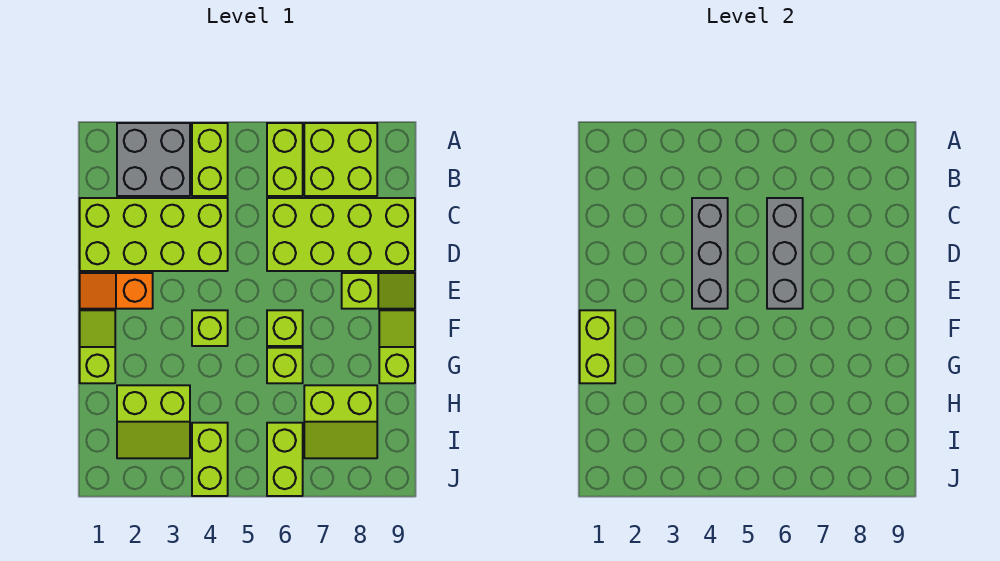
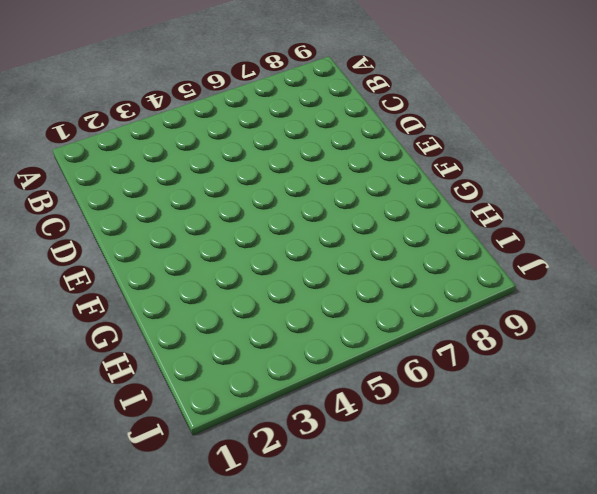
none -> grey brick A2:B3 level 1
none -> lime brick A4:B4 level 1
none -> lime brick A6:B6 level 1

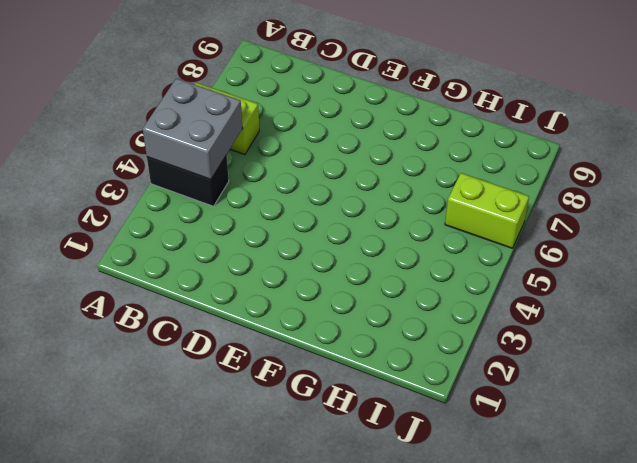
black brick A4:B4 level 1 -> lime brick A4:B4 level 1
grey brick A4:B5 level 2 -> grey brick A2:B3 level 1
none -> lime brick A7:B8 level 1
none -> lime brick C1:D4 level 1
none -> lime brick C6:D9 level 1

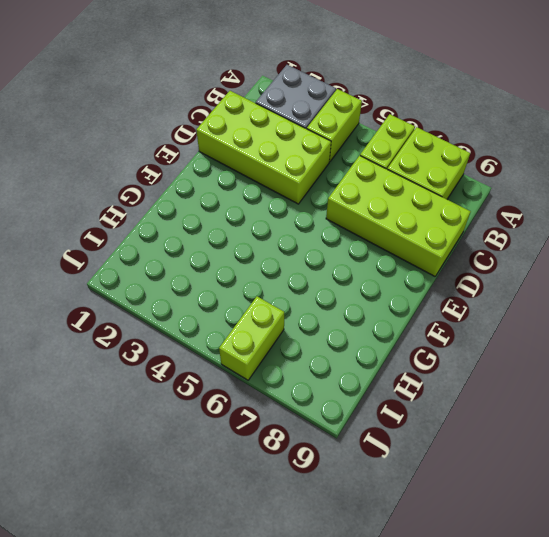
none -> orange slope E1:E2 level 1 top 2
none -> lime slope E8:E9 level 1 top 8
none -> lime slope F1:G1 level 1 top G

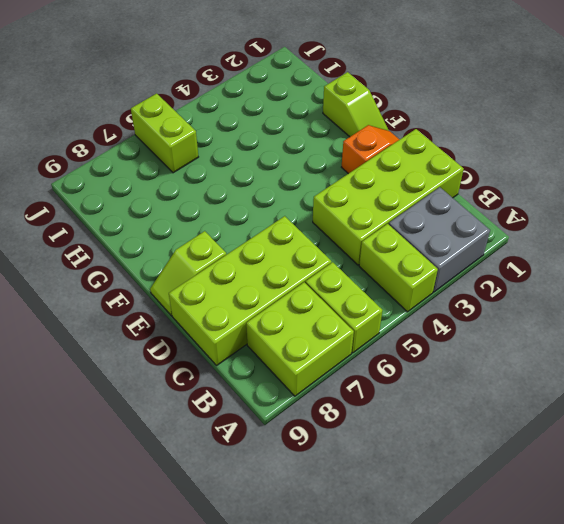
none -> lime brick F4 level 1
none -> lime brick F6 level 1
none -> lime slope F9:G9 level 1 top G

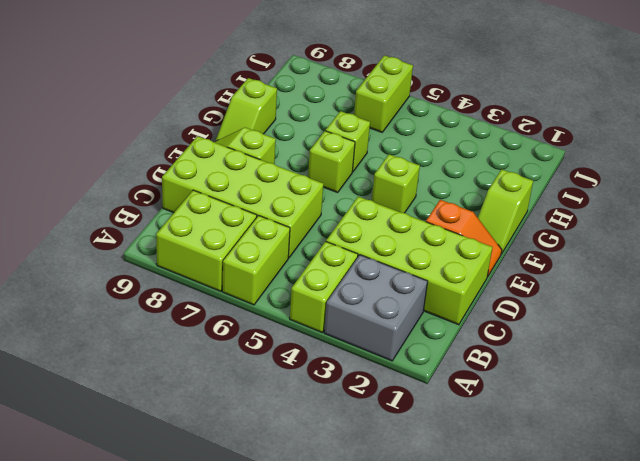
none -> lime slope H2:I3 level 1 top H
none -> lime slope H7:I8 level 1 top H
none -> lime brick I4:J4 level 1

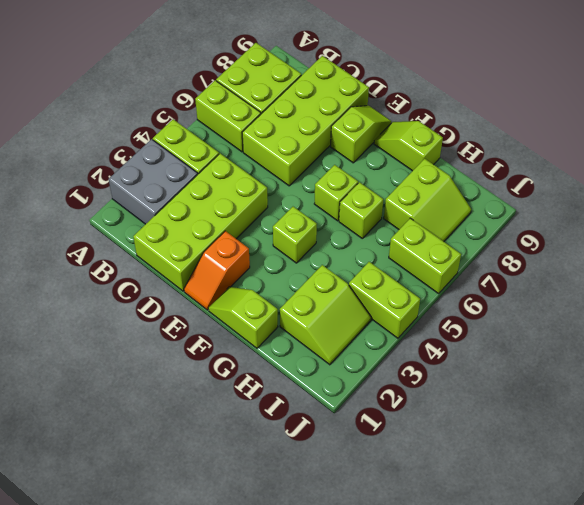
none -> grey brick C4:E4 level 2
none -> grey brick C6:E6 level 2
none -> lime brick F1:G1 level 2

